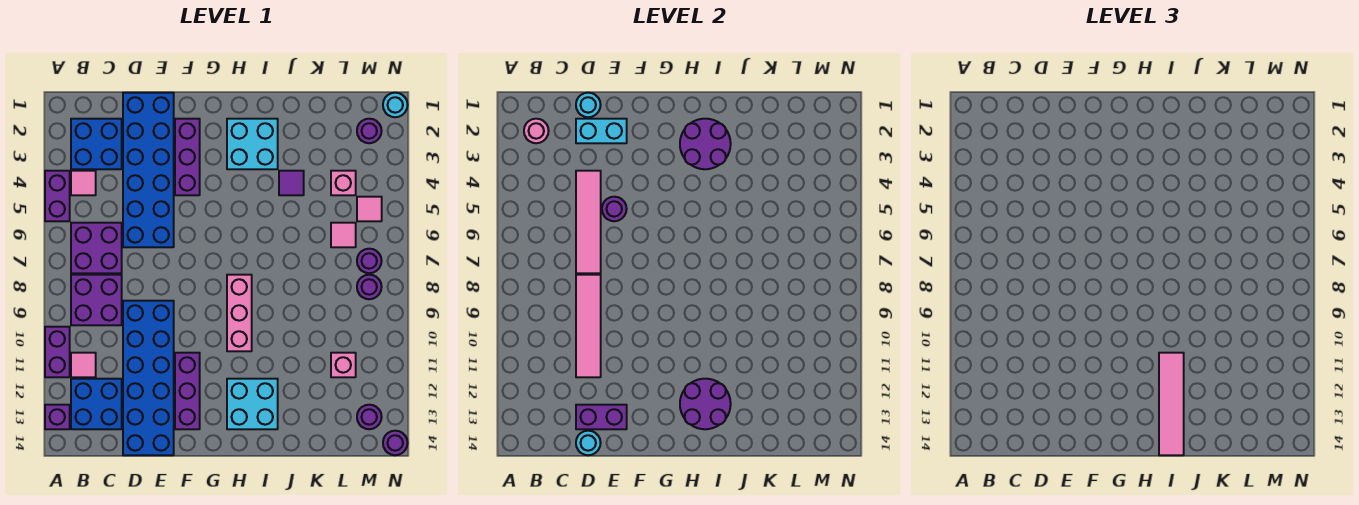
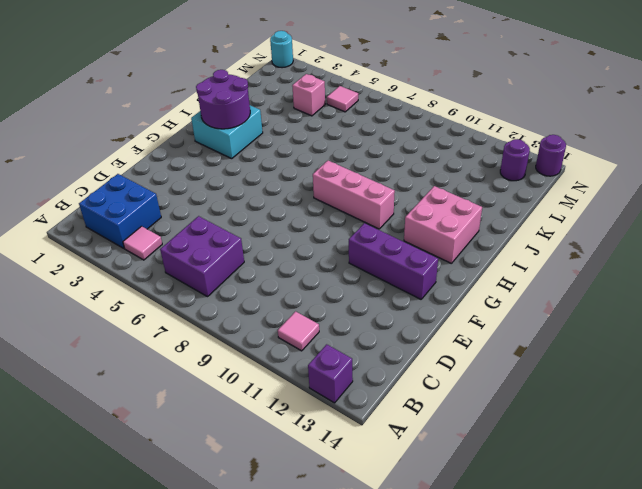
pink brick H12:I13 level 1 -> cyan brick H12:I13 level 1
none -> purple brick A4:A5 level 1
none -> purple brick A10:A11 level 1
none -> purple brick B8:C9 level 1
none -> blue brick B12:C13 level 1

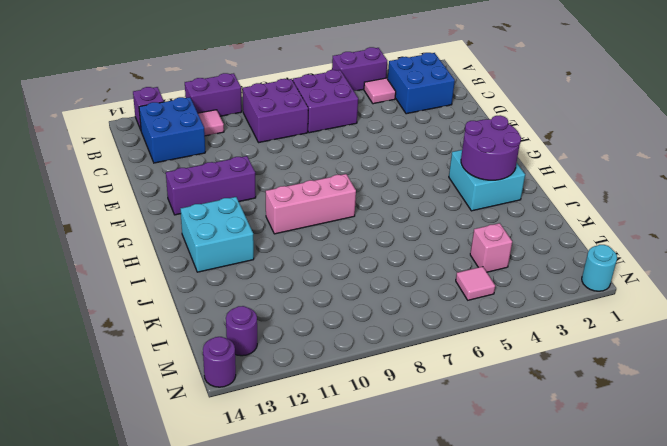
none -> blue brick D1:E6 level 1
none -> blue brick D9:E14 level 1
none -> purple brick F2:F4 level 1
none -> purple tile J4 level 1

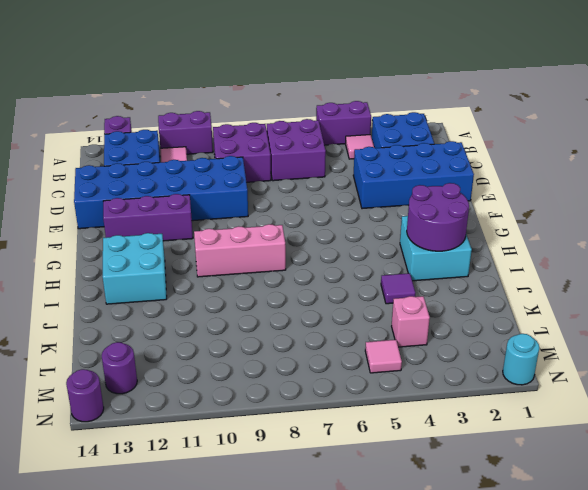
blue brick D1:E4 level 1 -> blue brick D1:E6 level 1
none -> purple brick F2:F4 level 1
none -> pink tile L6 level 1
none -> pink brick L11 level 1
none -> purple round brick M2 level 1

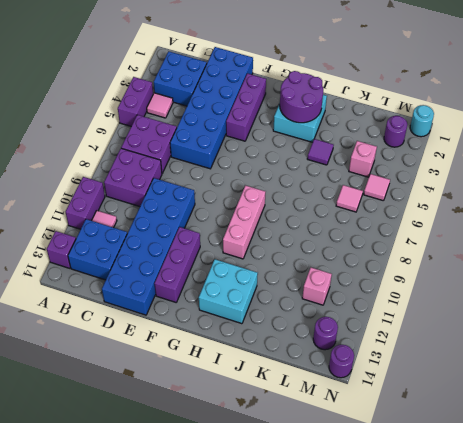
none -> purple round brick M7 level 1
none -> purple round brick M8 level 1
none -> pink round brick B2 level 2
none -> cyan round brick D1 level 2

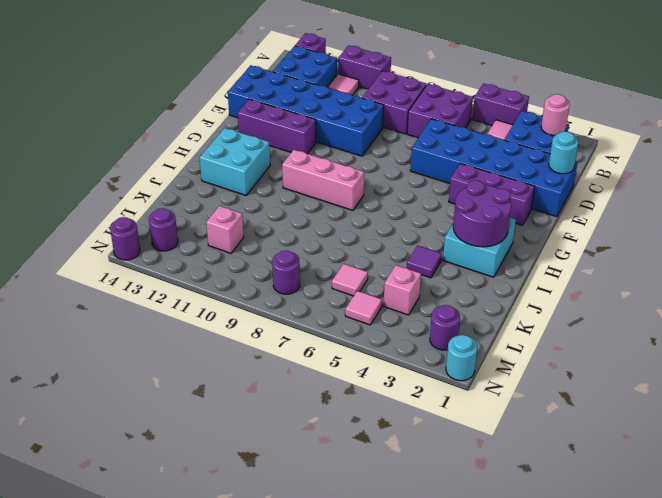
none -> purple round brick M7 level 1
none -> cyan brick D2:E2 level 2
none -> pink tile D4:D7 level 2
none -> pink tile D8:D11 level 2

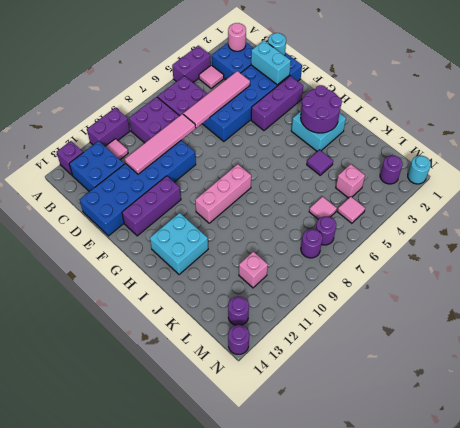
none -> purple brick D13:E13 level 2
none -> cyan round brick D14 level 2
none -> purple round brick E5 level 2
none -> purple round brick H12:I13 level 2

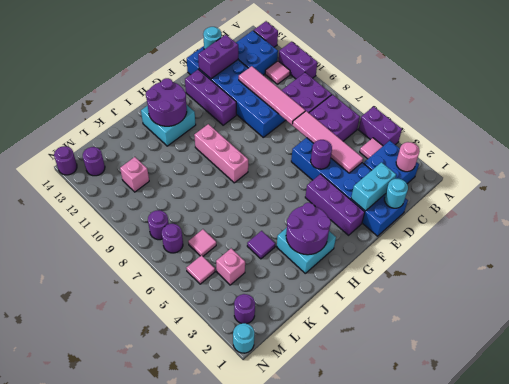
none -> pink tile I11:I14 level 3

